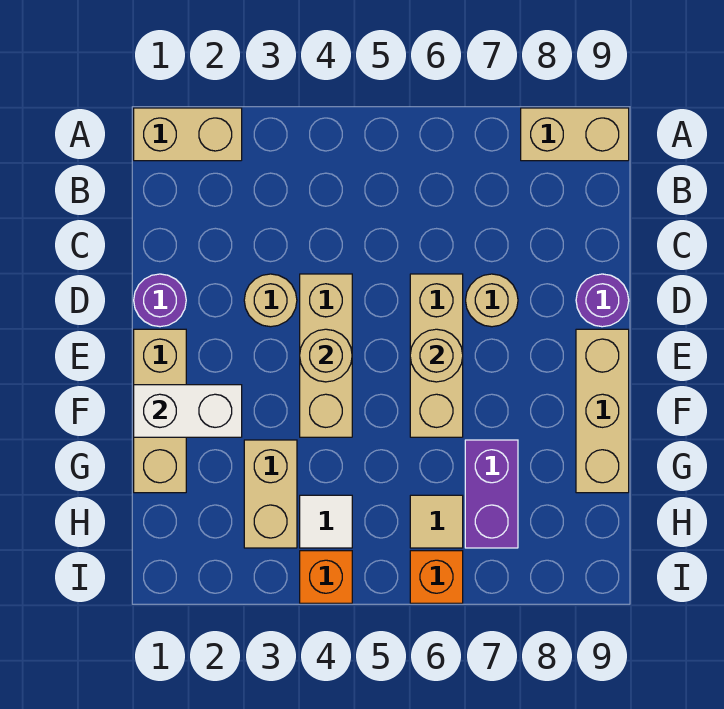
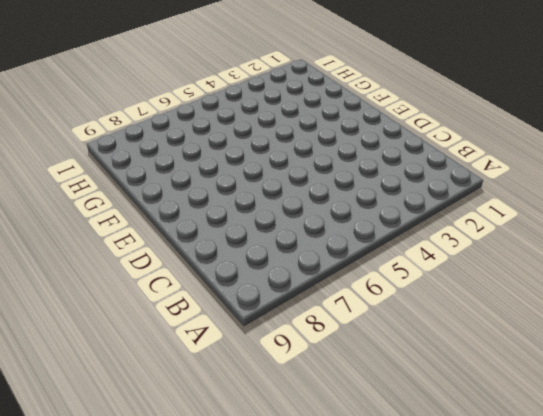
none -> tan brick A1:A2 level 1
none -> tan brick A8:A9 level 1
none -> purple round brick D1 level 1

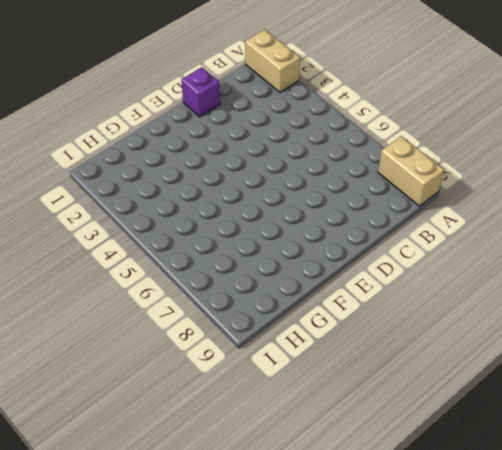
purple brick D1 level 1 -> purple round brick D1 level 1
none -> tan round brick D3 level 1
none -> tan brick D4:F4 level 1
none -> tan brick D6:F6 level 1

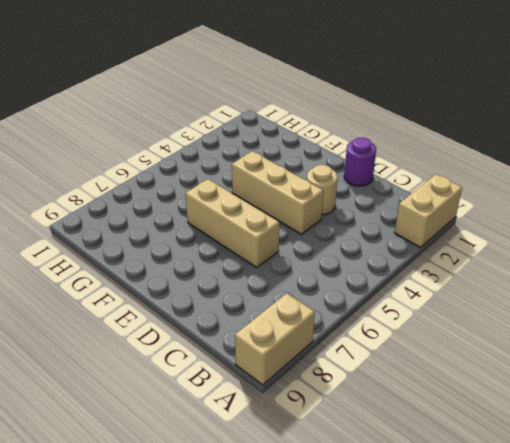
none -> tan round brick D7 level 1
none -> purple round brick D9 level 1
none -> tan brick E1:G1 level 1

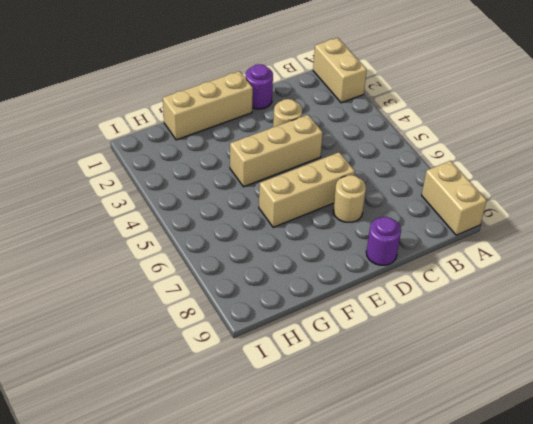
none -> tan brick E9:G9 level 1
none -> tan brick G3:H3 level 1
none -> purple brick G7:H7 level 1

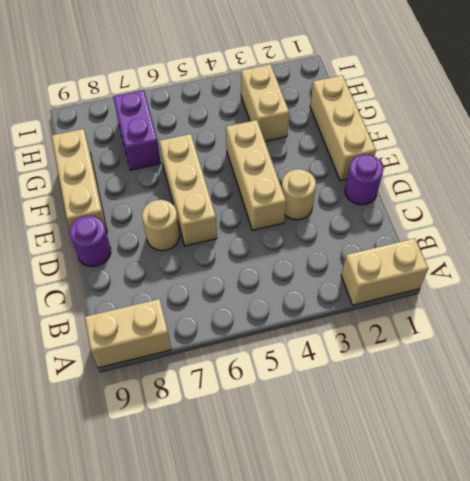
none -> white tile H4 level 1
none -> tan tile H6 level 1
none -> orange brick I4 level 1

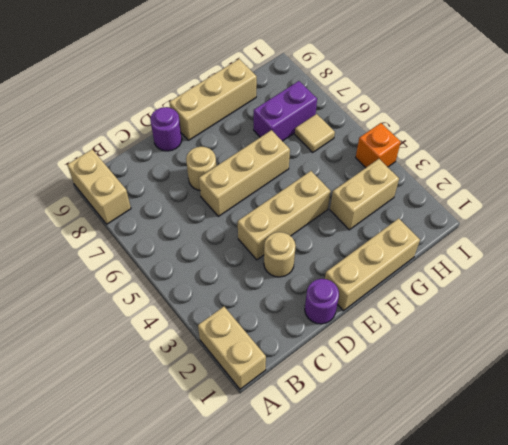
none -> white tile H4 level 1
none -> orange brick I6 level 1
none -> tan round brick E4 level 2

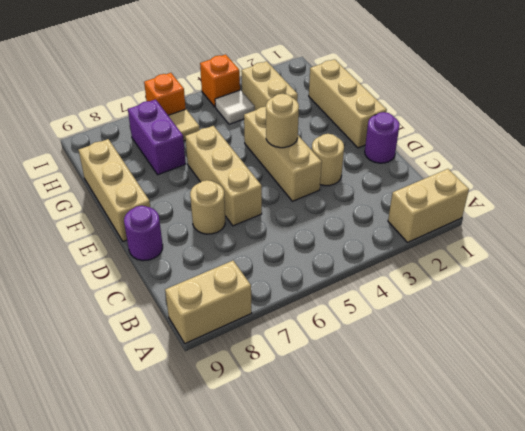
none -> tan round brick E6 level 2
none -> white brick F1:F2 level 2

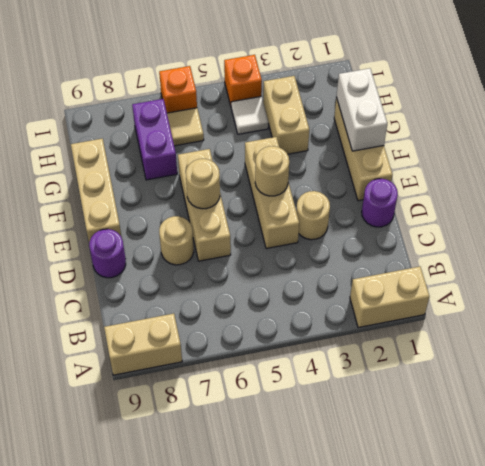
white brick F1:G1 level 2 -> white brick F1:F2 level 2

